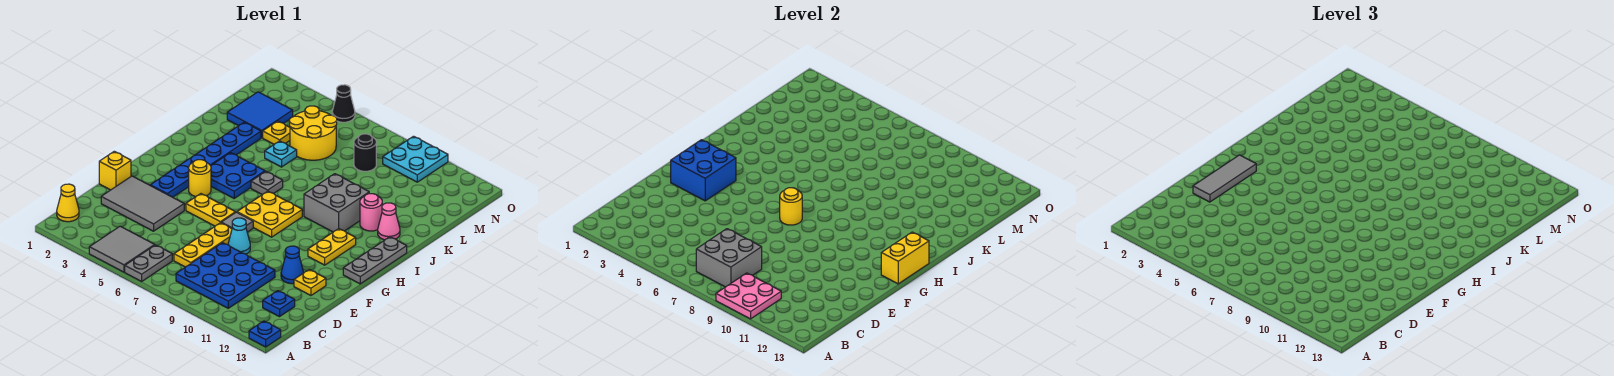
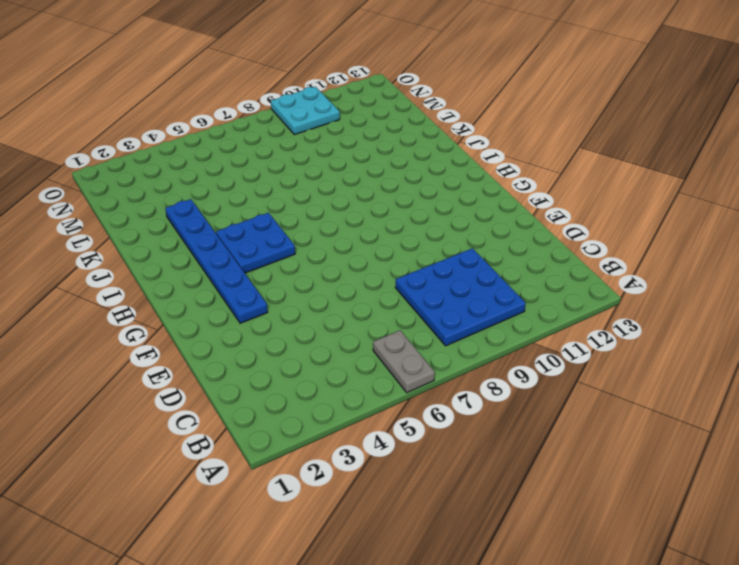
none -> grey tile A4:B5 level 1
none -> blue plate A13 level 1
none -> yellow cone B1 level 1
none -> yellow plate C7:E7 level 1

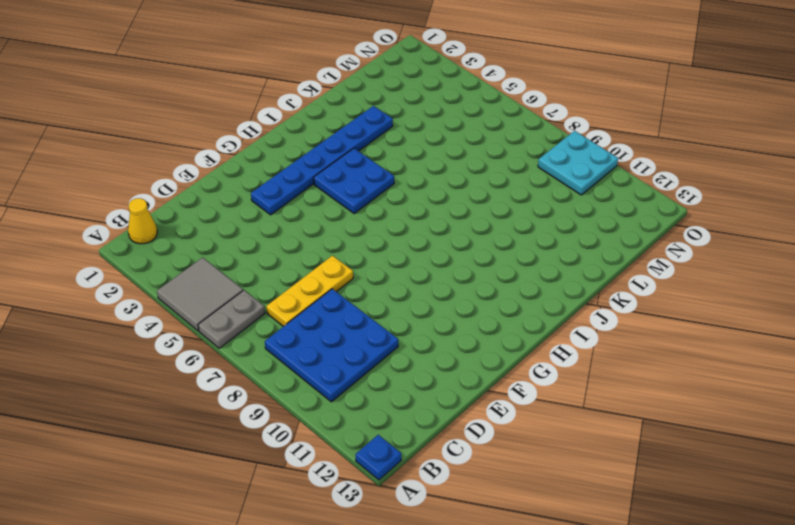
none -> blue plate C12 level 1
none -> grey tile D2:E4 level 1
none -> yellow brick E1 level 1
none -> cyan cone E8 level 1

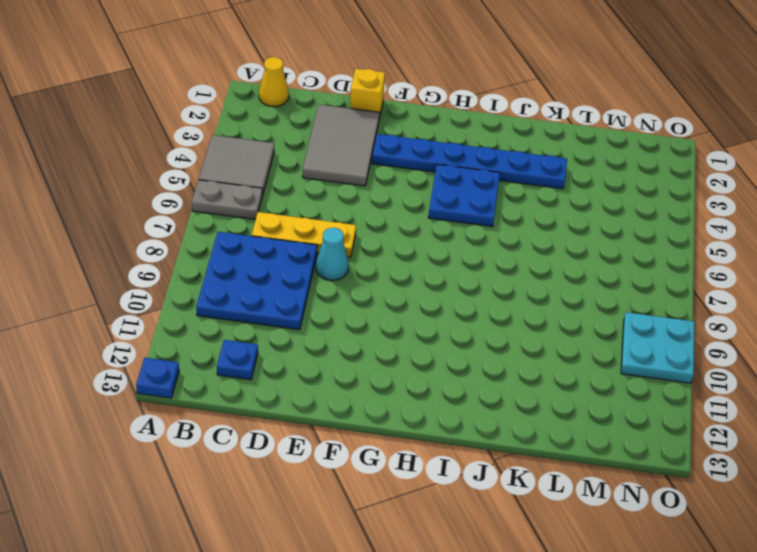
none -> blue cone E11 level 1
none -> yellow plate E12 level 1
none -> yellow plate F5:F6 level 1
none -> grey tile F7 level 1

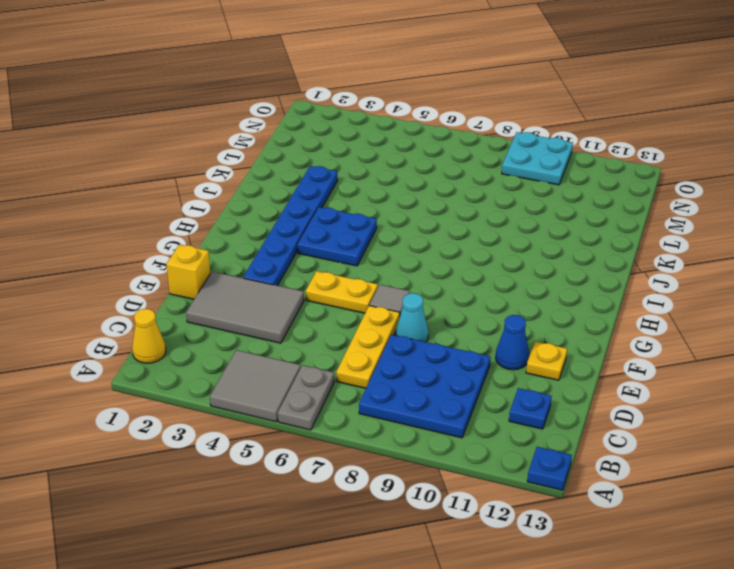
none -> yellow round brick G4 level 1
none -> yellow plate G7:H8 level 1
none -> yellow plate G11:H11 level 1
none -> grey plate G13:I13 level 1

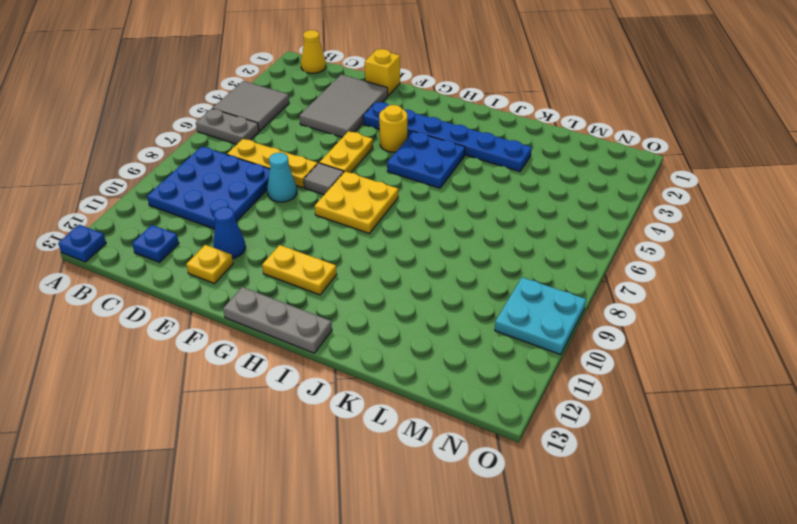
none -> grey plate I6 level 1
none -> grey brick I9:J10 level 1
none -> pink round brick J11 level 1
none -> pink cone J12 level 1

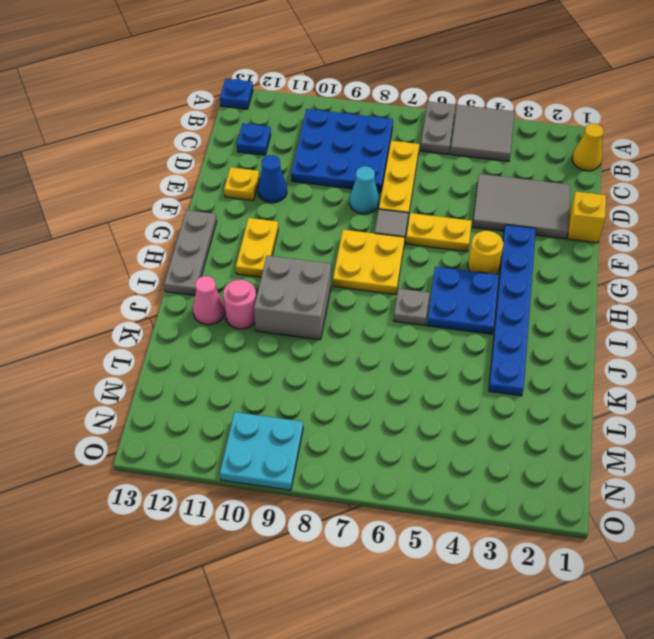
none -> cyan plate K5 level 1
none -> blue tile L2:M3 level 1
none -> yellow plate L4 level 1
none -> yellow round brick L5:M6 level 1

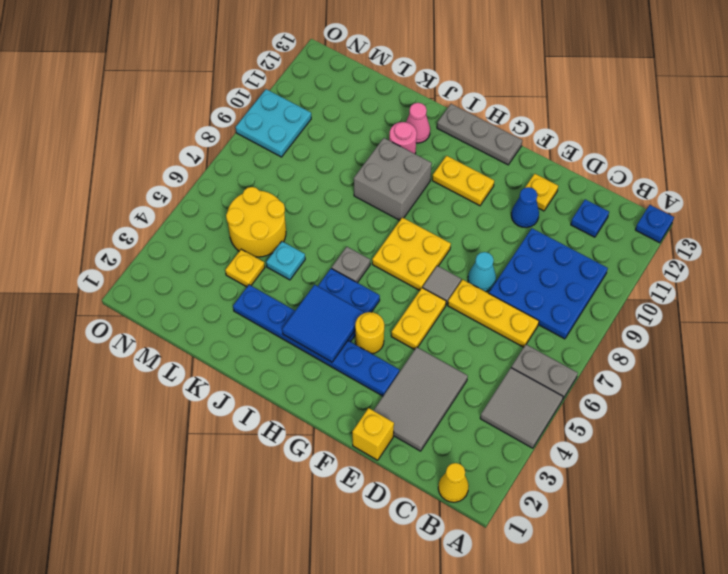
blue tile H3:I4 level 2 -> blue tile L2:M3 level 1
none -> black round brick M8 level 1
none -> black cone O5 level 1
none -> pink plate A9:B10 level 2
none -> grey brick B7:C8 level 2

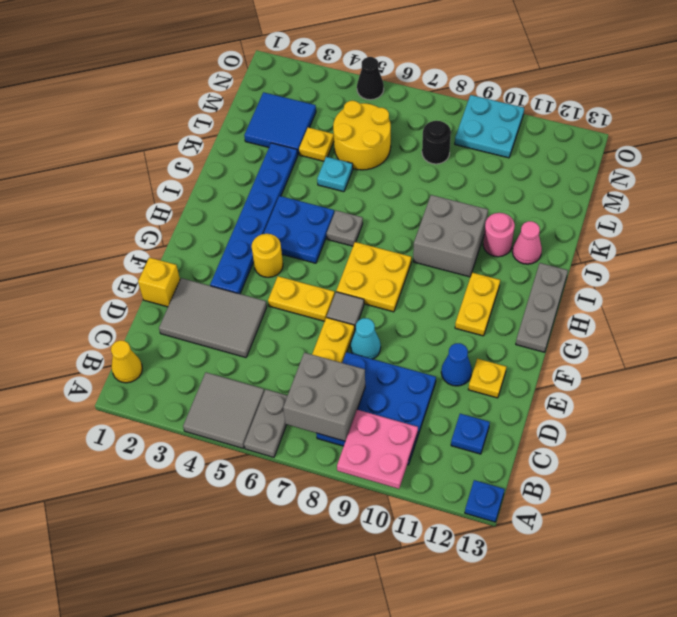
none -> blue brick F2:G3 level 2
none -> yellow round brick G7 level 2
none -> yellow brick G13:H13 level 2
none -> grey tile E2:G2 level 3

